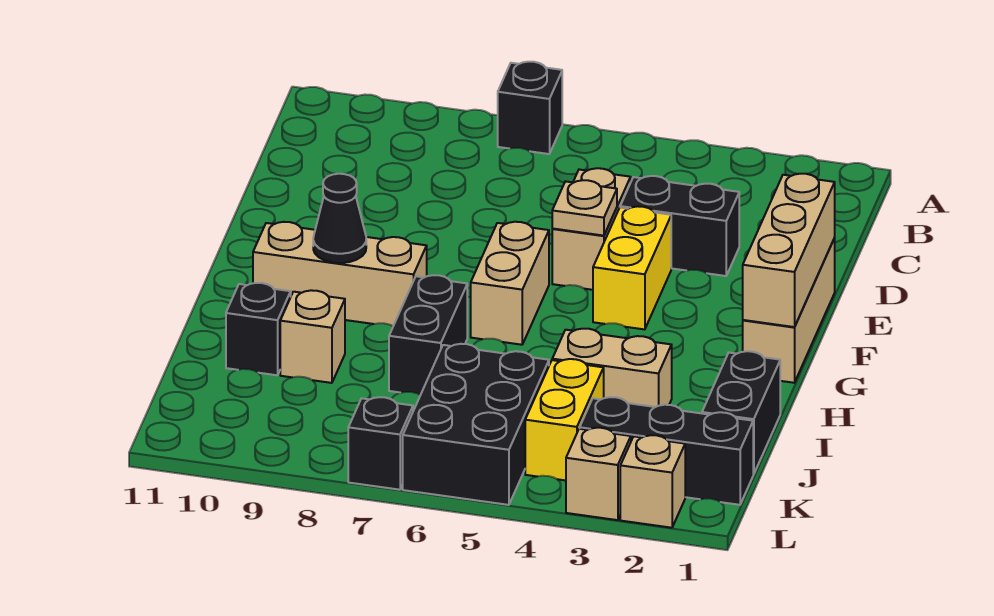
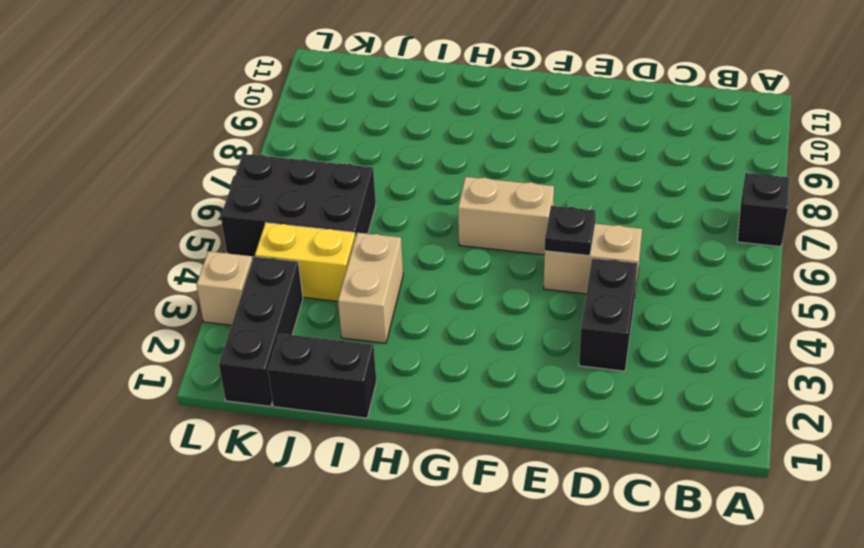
black plate E5 level 2 -> tan plate E5 level 2
none -> tan brick E1:G1 level 1
none -> yellow brick E4:F4 level 1
none -> tan brick G8:G10 level 1

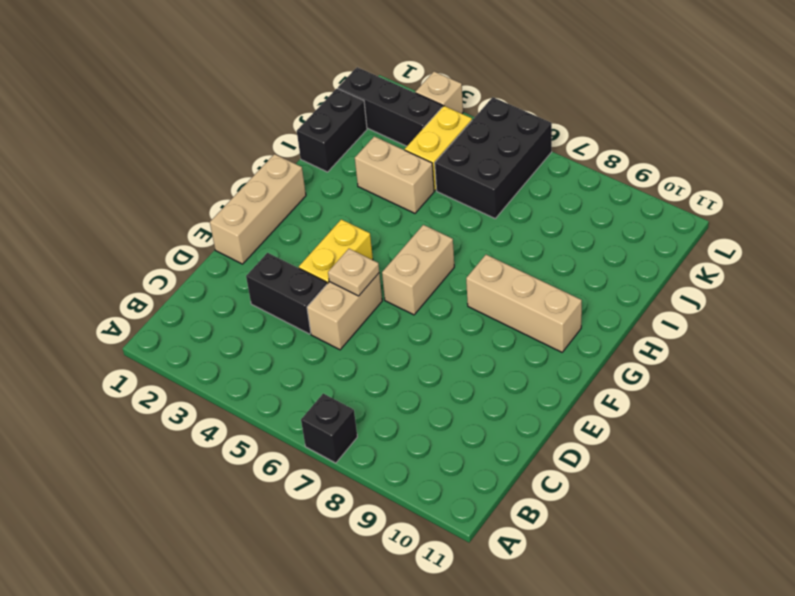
none -> black brick H7:I7 level 1
none -> tan brick I9 level 1
none -> black brick I10 level 1

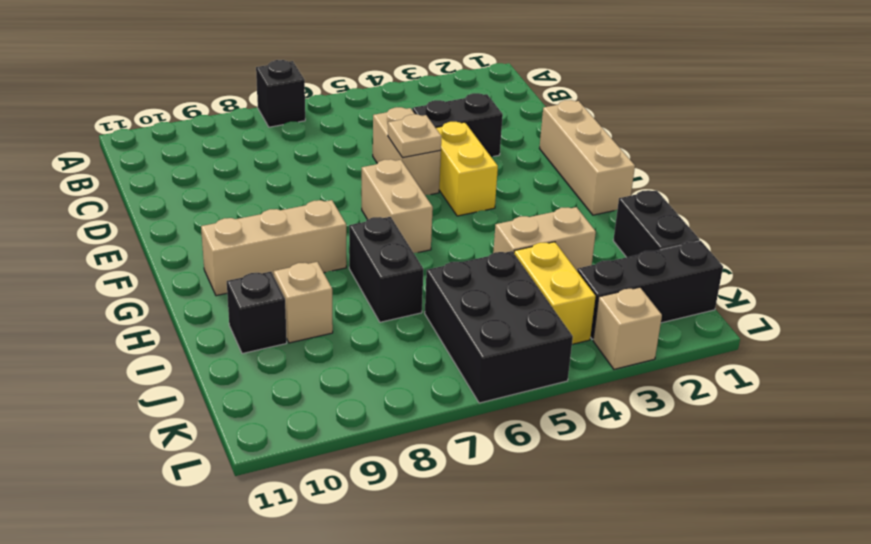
none -> tan brick L2 level 1
none -> black brick L7 level 1
none -> tan brick E1:G1 level 2

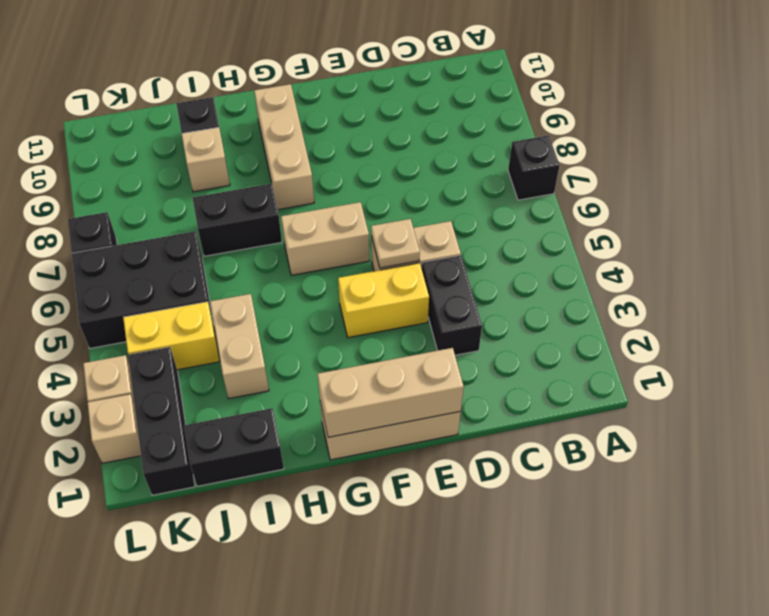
none -> black cone G9 level 2

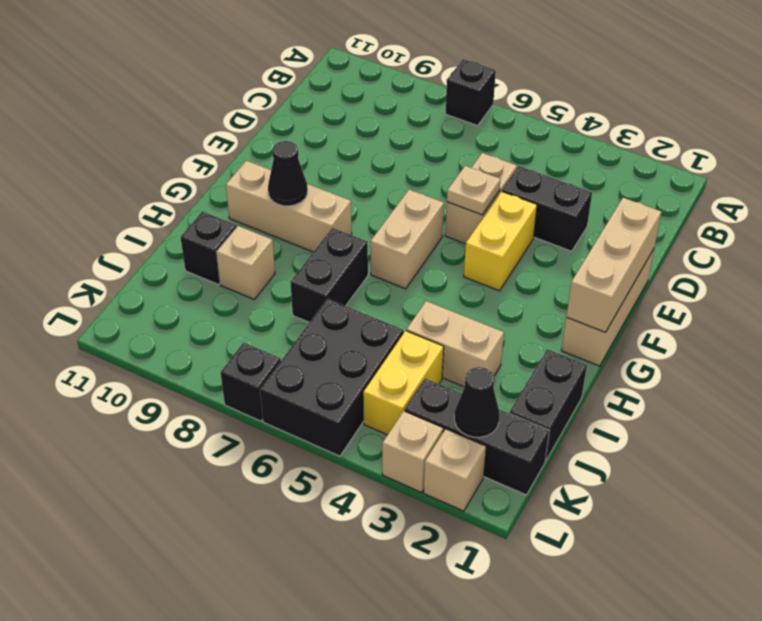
black cone K2 level 2 -> none

